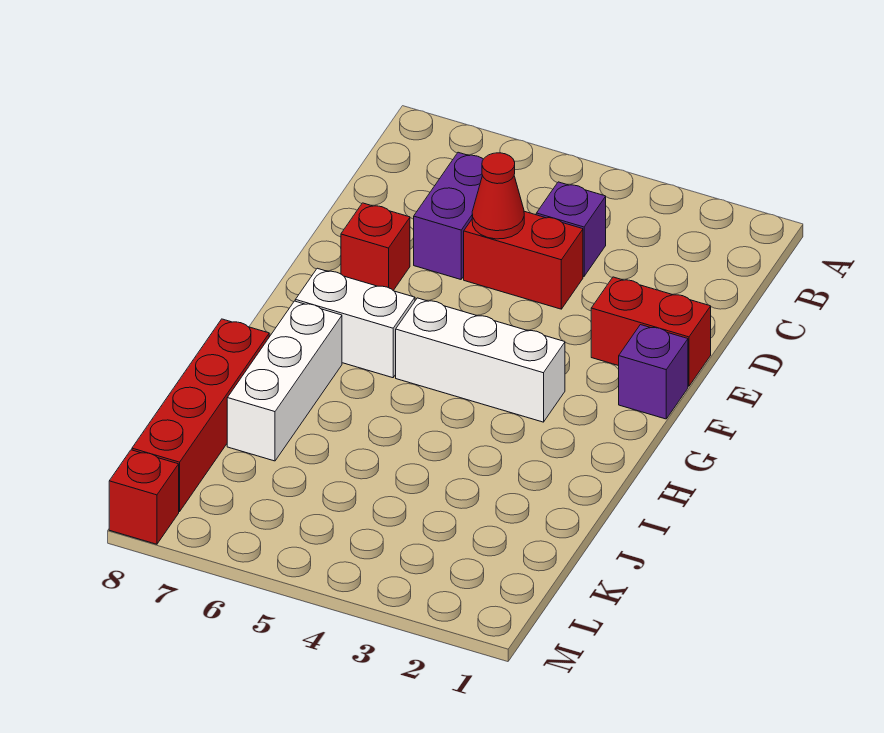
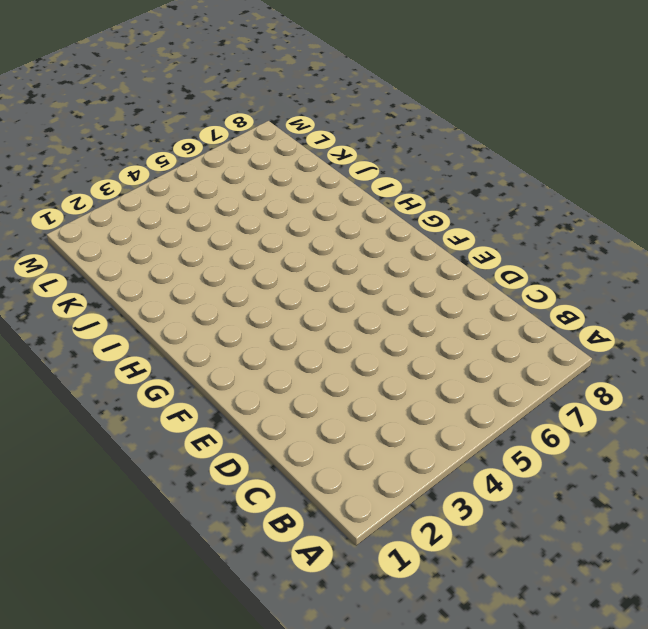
none -> purple brick C4 level 1
none -> purple brick C6:D6 level 1
none -> red brick D4:D5 level 1

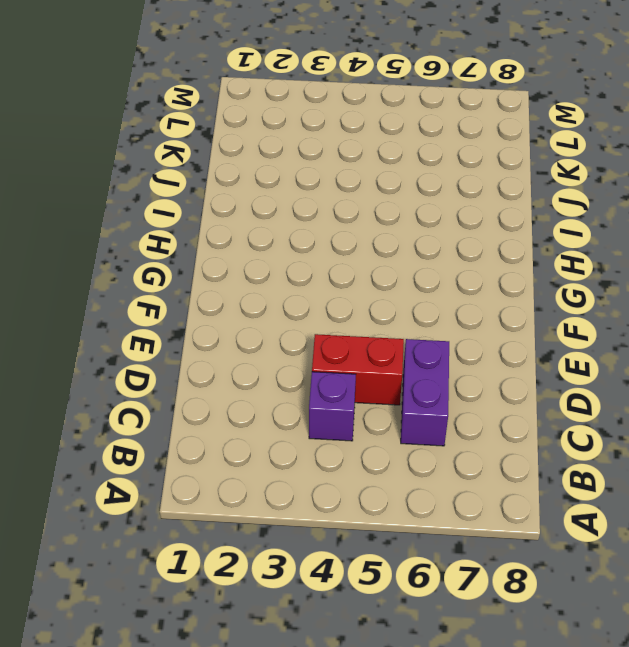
none -> red brick E1:E2 level 1
none -> red brick E7 level 1
none -> purple brick F1 level 1

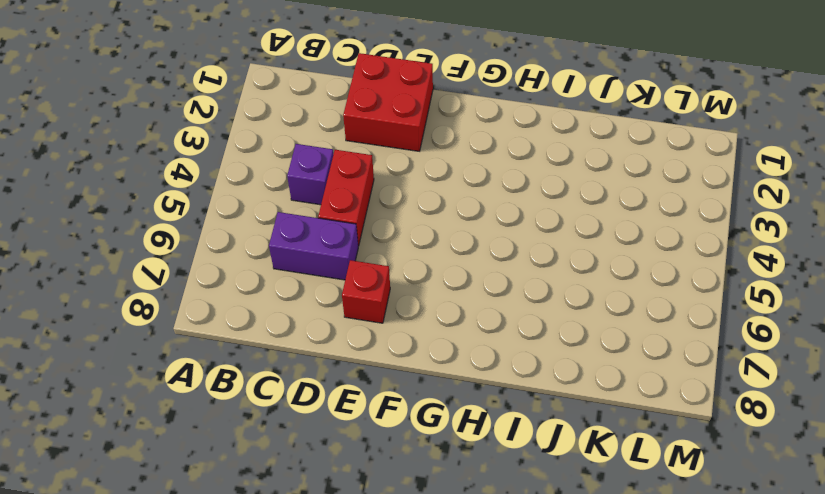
red brick D1:E2 level 1 -> red brick E1:E2 level 1
none -> purple brick F1 level 1
none -> white brick G3:G5 level 1
none -> white brick G6:G7 level 1

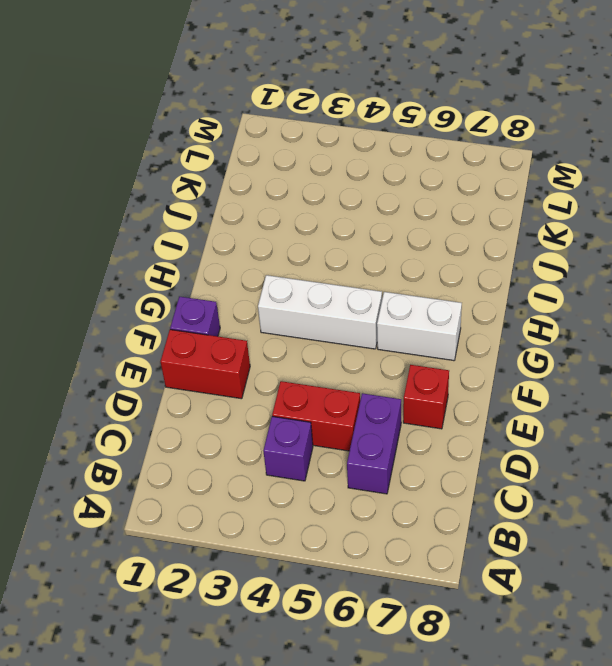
none -> white brick H7:J7 level 1
none -> red brick I8:L8 level 1
none -> red brick M8 level 1

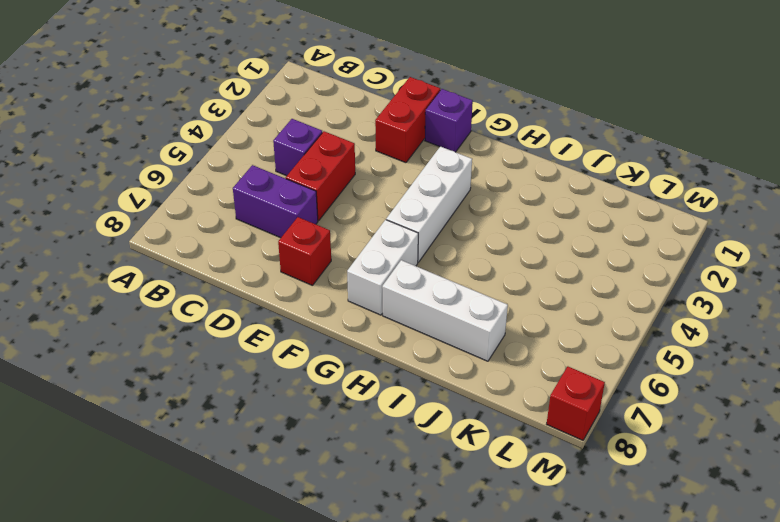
none -> red brick I8:L8 level 1
none -> red cone D5 level 2

